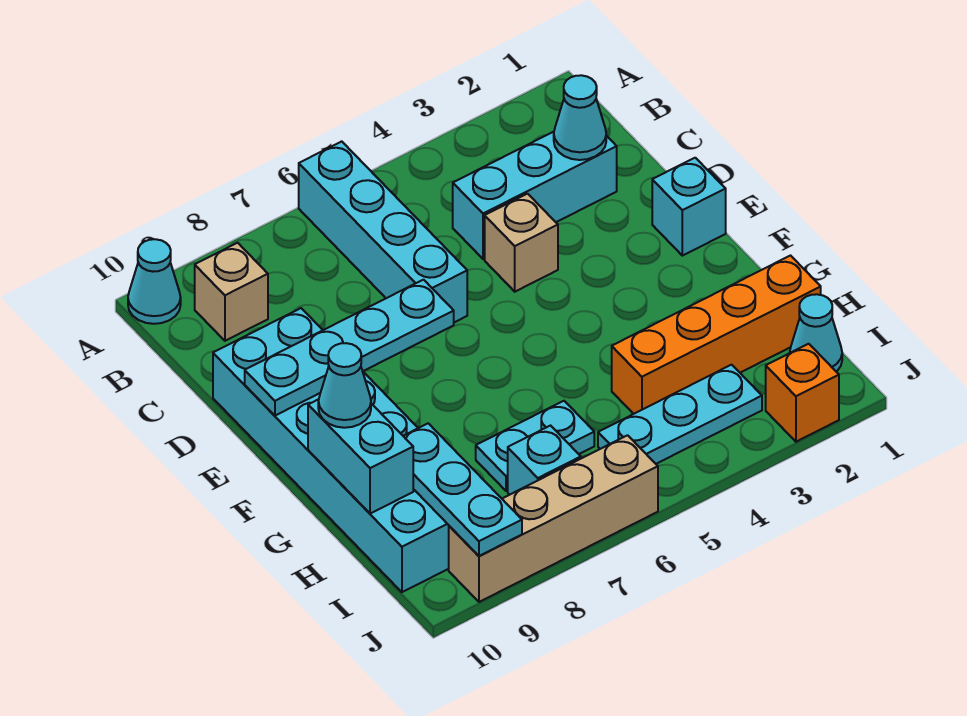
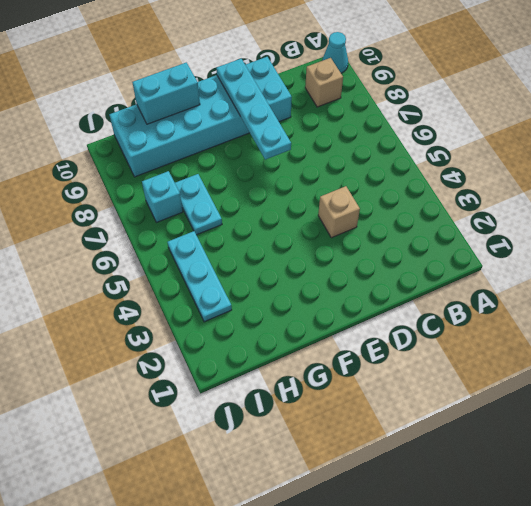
none -> cyan brick A6:D6 level 1
none -> cyan brick C2:C4 level 1
none -> cyan brick E1 level 1

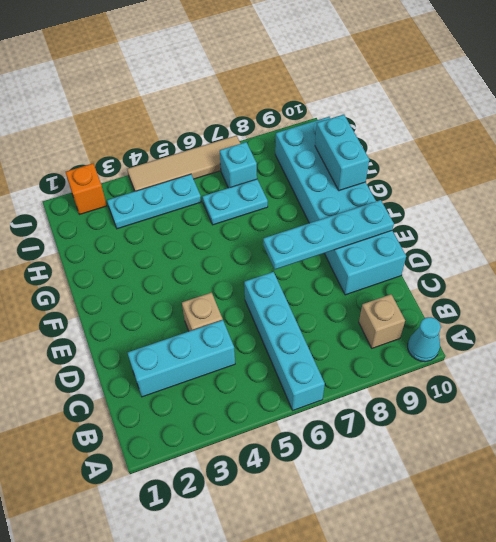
tan tile J4:J7 level 1 -> tan brick J6:J9 level 1
none -> cyan brick E1 level 1
none -> orange brick H1:H4 level 1
none -> cyan cone I1 level 1

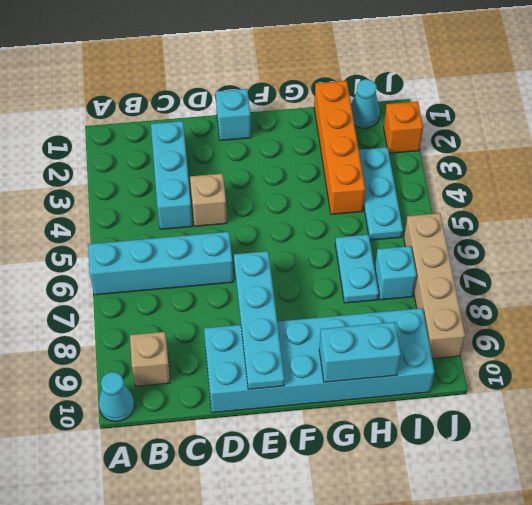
none -> cyan cone C2 level 2
none -> cyan plate H9:J9 level 2
none -> cyan cone G10 level 3

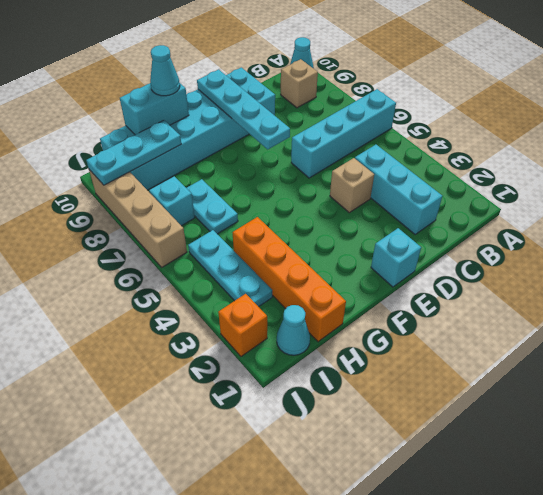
none -> cyan cone C2 level 2

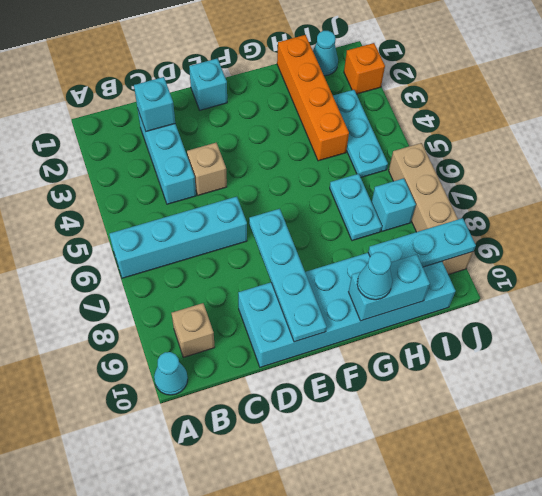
cyan brick C2 level 2 -> cyan cone C2 level 2

